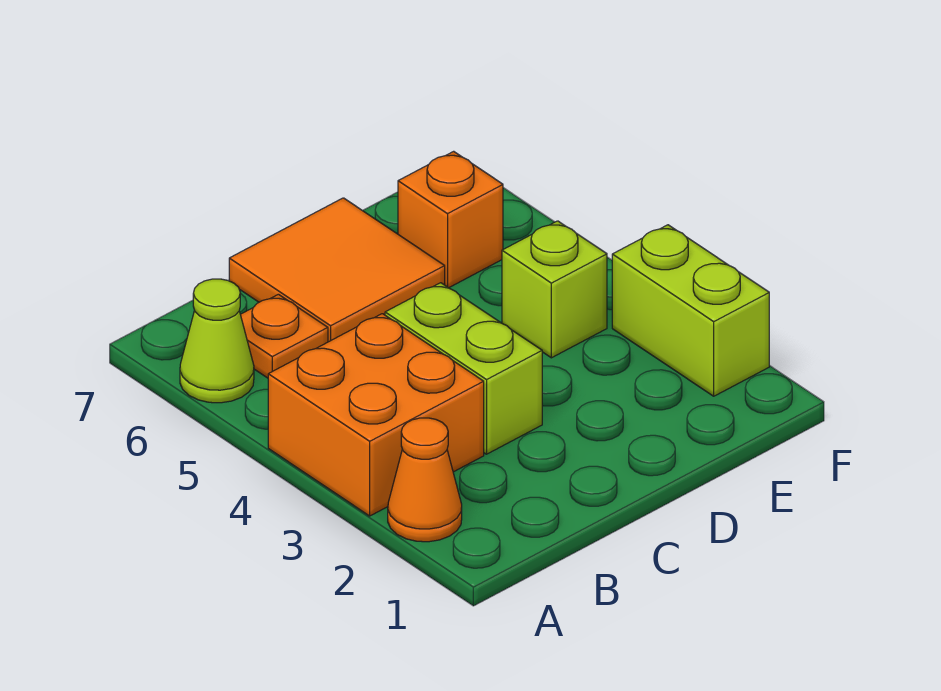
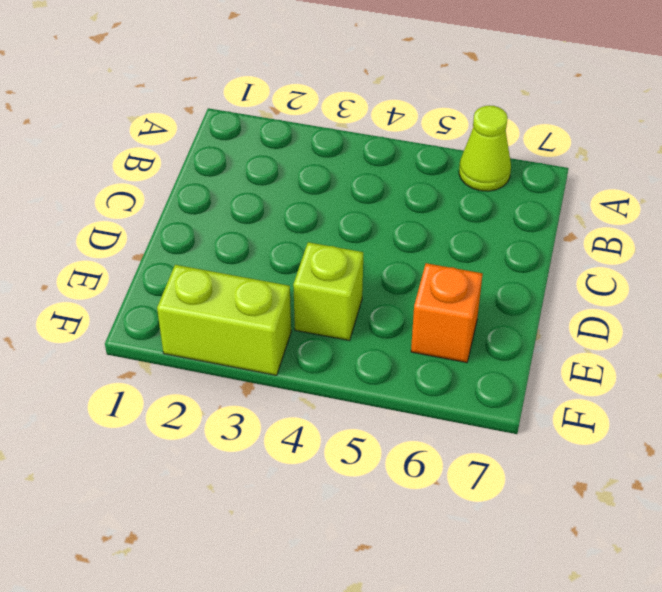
none -> orange cone A2 level 1
none -> orange brick A3:B4 level 1

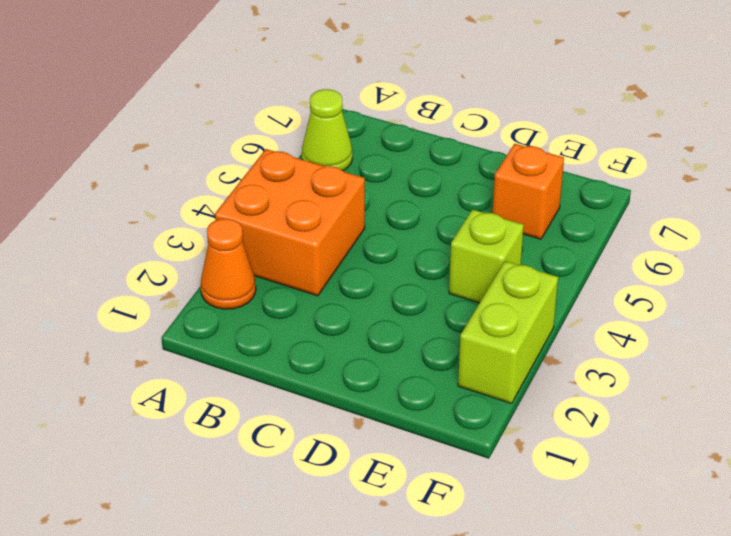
none -> orange plate B6 level 1
none -> lime brick C3:C4 level 1

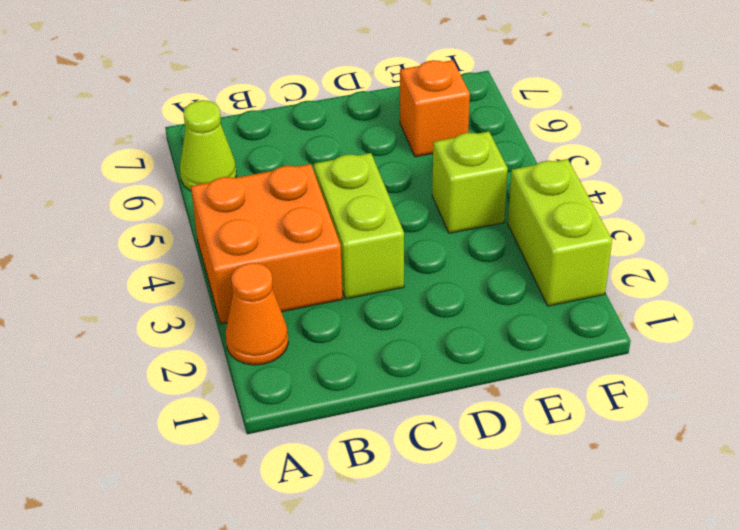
none -> orange plate B6 level 1
none -> orange tile C6:D7 level 1

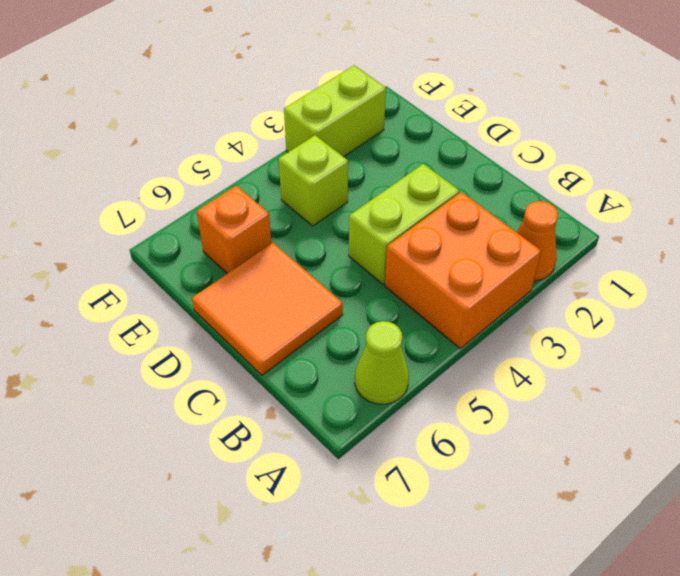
none -> orange plate B6 level 1

